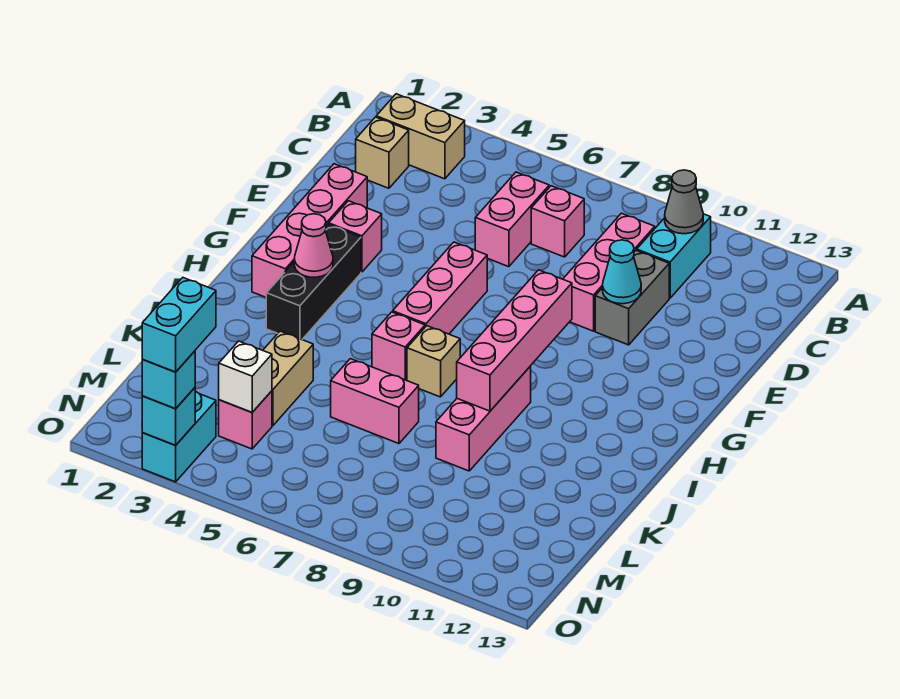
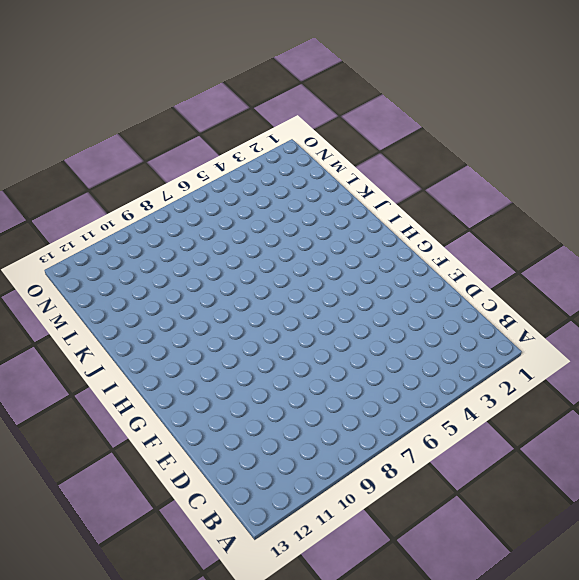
none -> tan brick B2:B3 level 1
none -> cyan brick B10:C10 level 1
none -> tan brick C2 level 1

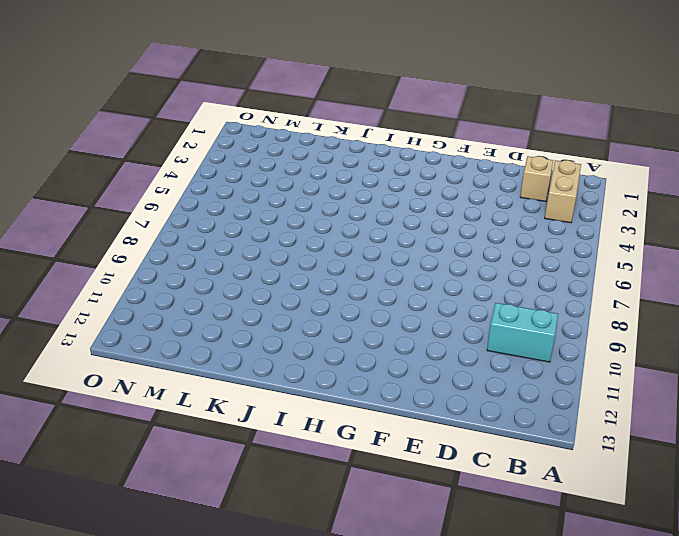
none -> pink brick C6:D6 level 1
none -> pink brick C7 level 1
none -> pink brick C9:E9 level 1

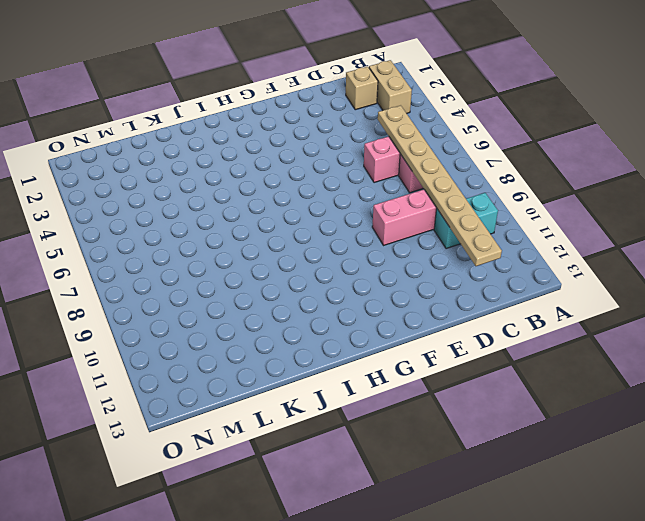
tan plate C5:C12 level 2 -> none
none -> grey brick D10:E10 level 1
none -> pink brick E2:H2 level 1
none -> pink brick F3 level 1

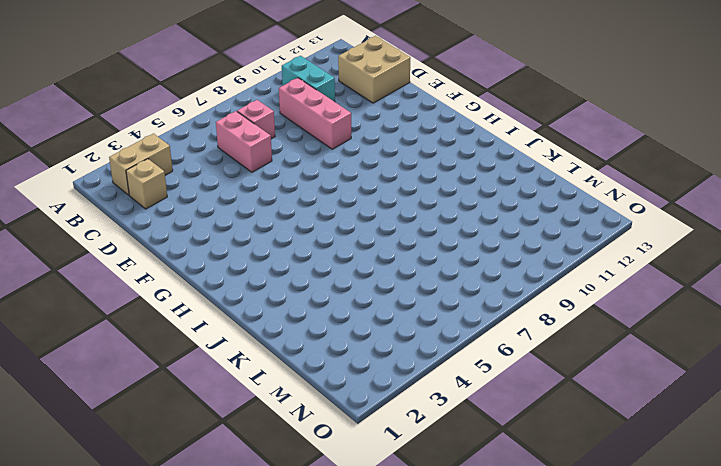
tan brick C12:D13 level 1 -> none
none -> grey brick D10:E10 level 1
none -> pink brick E2:H2 level 1
none -> pink brick F3 level 1

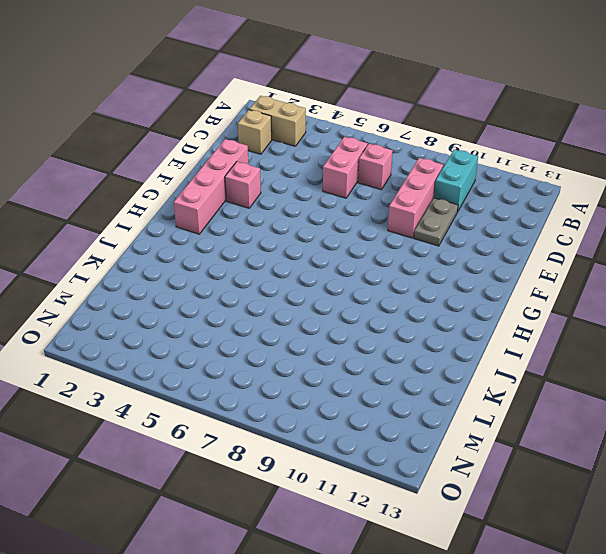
grey plate D10:E10 level 1 -> grey brick D10:E10 level 1
none -> pink brick F6:H6 level 1
none -> black brick G3:I3 level 1
none -> pink brick I6 level 1

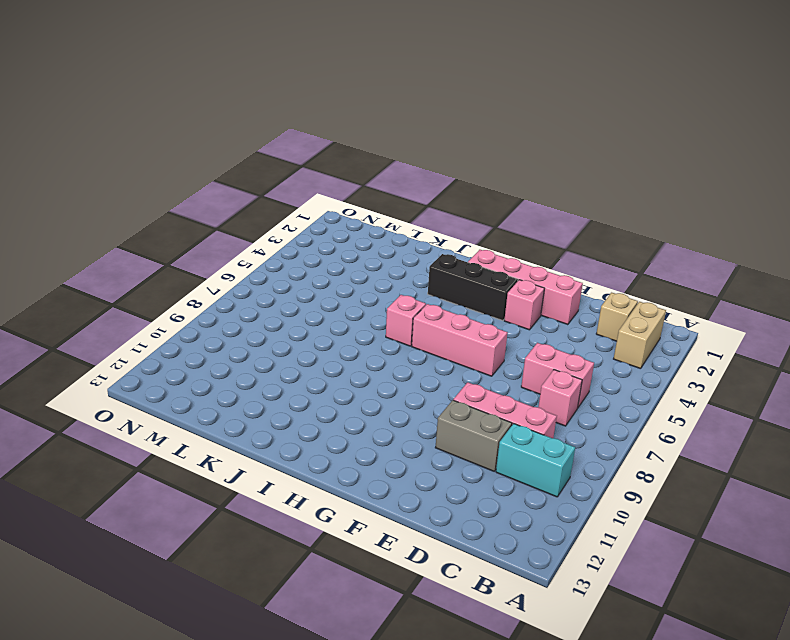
none -> tan brick I7 level 1
none -> pink brick I9:K9 level 1
none -> tan brick K4:L4 level 1

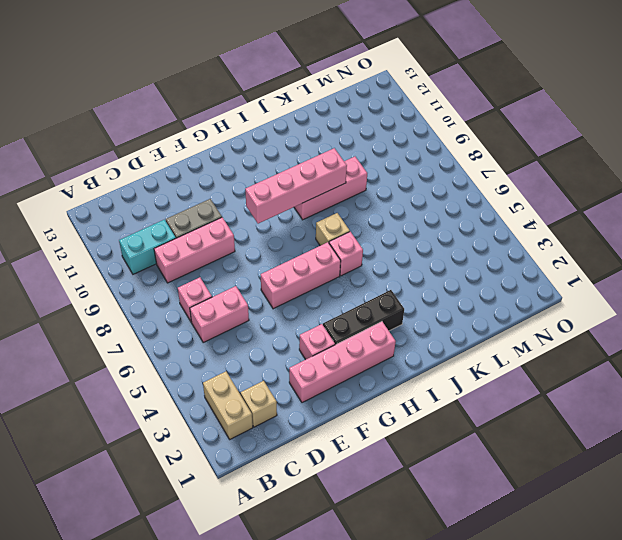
none -> tan brick K4:L4 level 1
none -> pink brick K6:K7 level 1
none -> pink brick M4 level 1

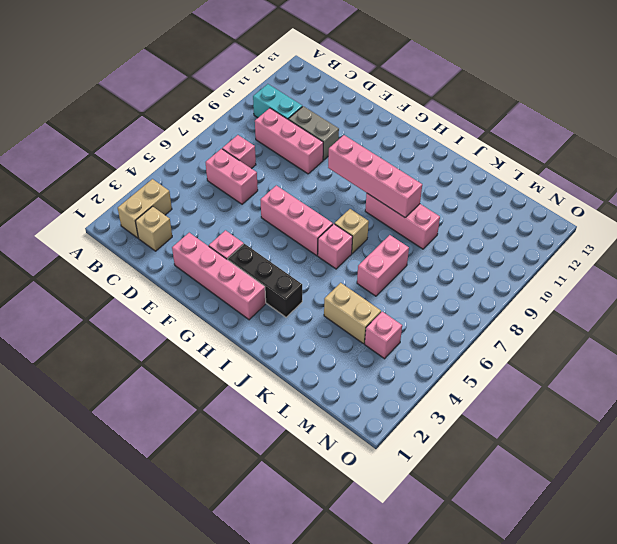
none -> cyan brick N3:O3 level 1
none -> grey cone B10 level 2
none -> cyan cone E10 level 2

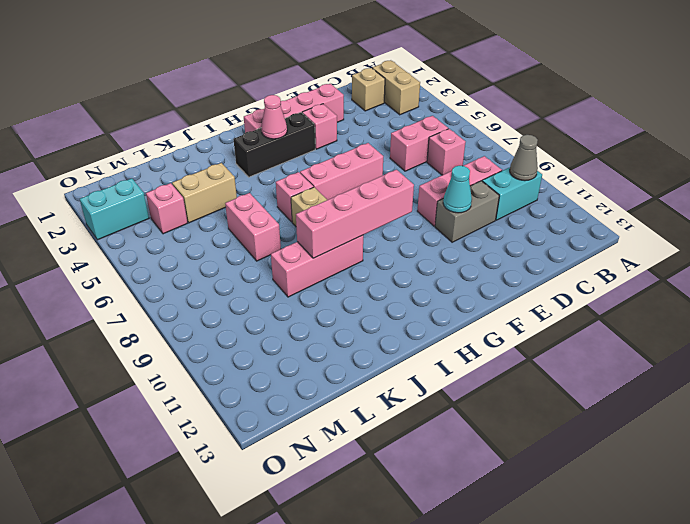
none -> white brick M4 level 2
none -> cyan brick O3 level 2
none -> cyan brick O3 level 3

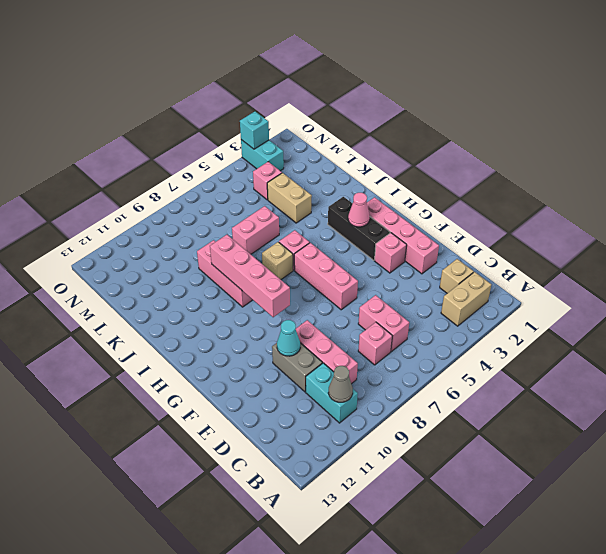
none -> white brick M4 level 2
none -> cyan brick O3 level 3
none -> cyan brick N3:O3 level 4

